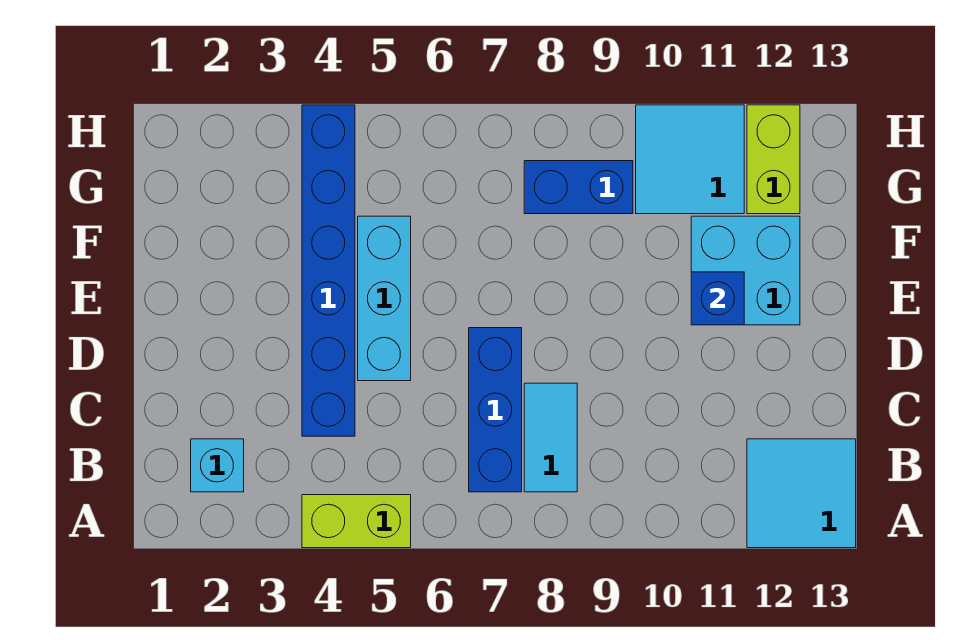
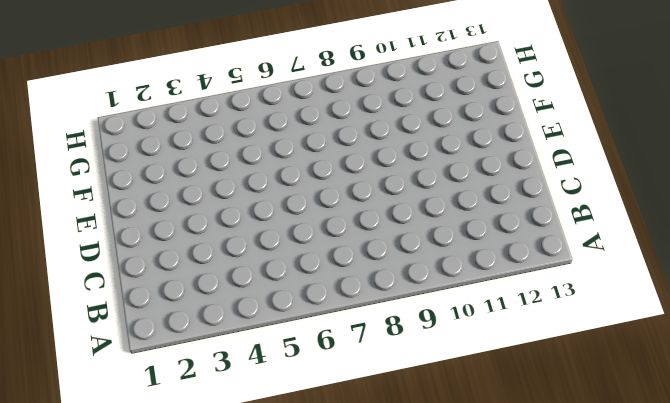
none -> lime brick A4:A5 level 1
none -> cyan tile A12:B13 level 1
none -> cyan brick B2 level 1

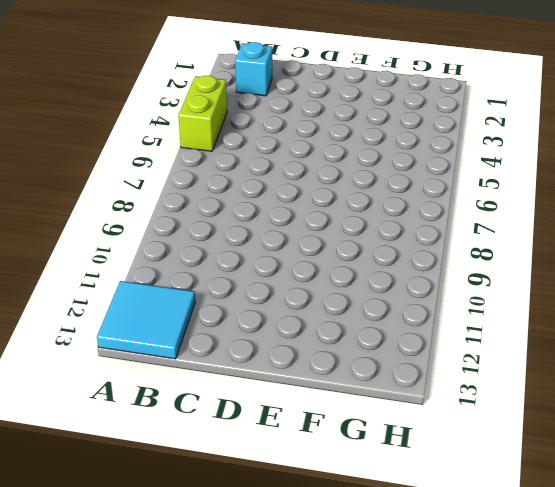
none -> blue brick B7:D7 level 1
none -> cyan tile B8:C8 level 1
none -> blue brick C4:H4 level 1

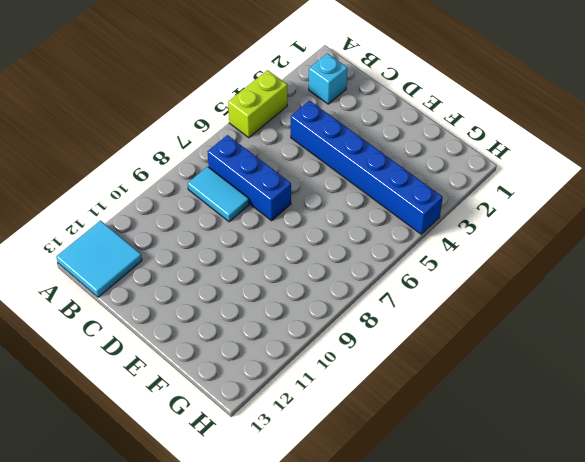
none -> cyan brick D5:F5 level 1
none -> cyan brick E11:F12 level 1
none -> blue brick G8:G9 level 1

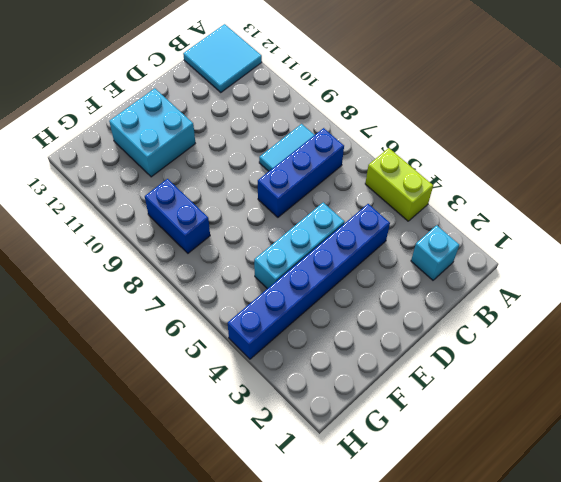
none -> cyan tile G10:H11 level 1
none -> lime brick G12:H12 level 1
none -> blue brick E11 level 2

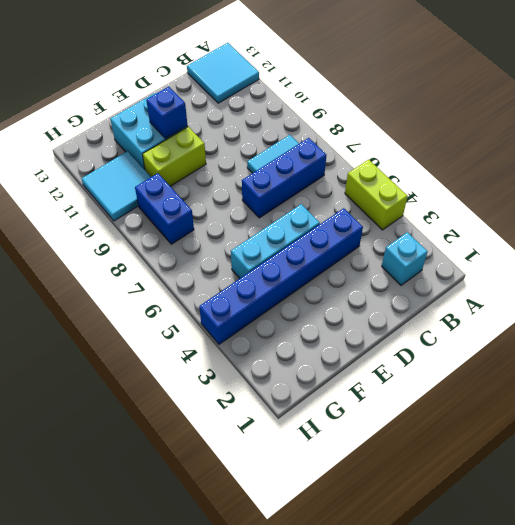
lime brick E10:F10 level 1 -> lime brick G12:H12 level 1

